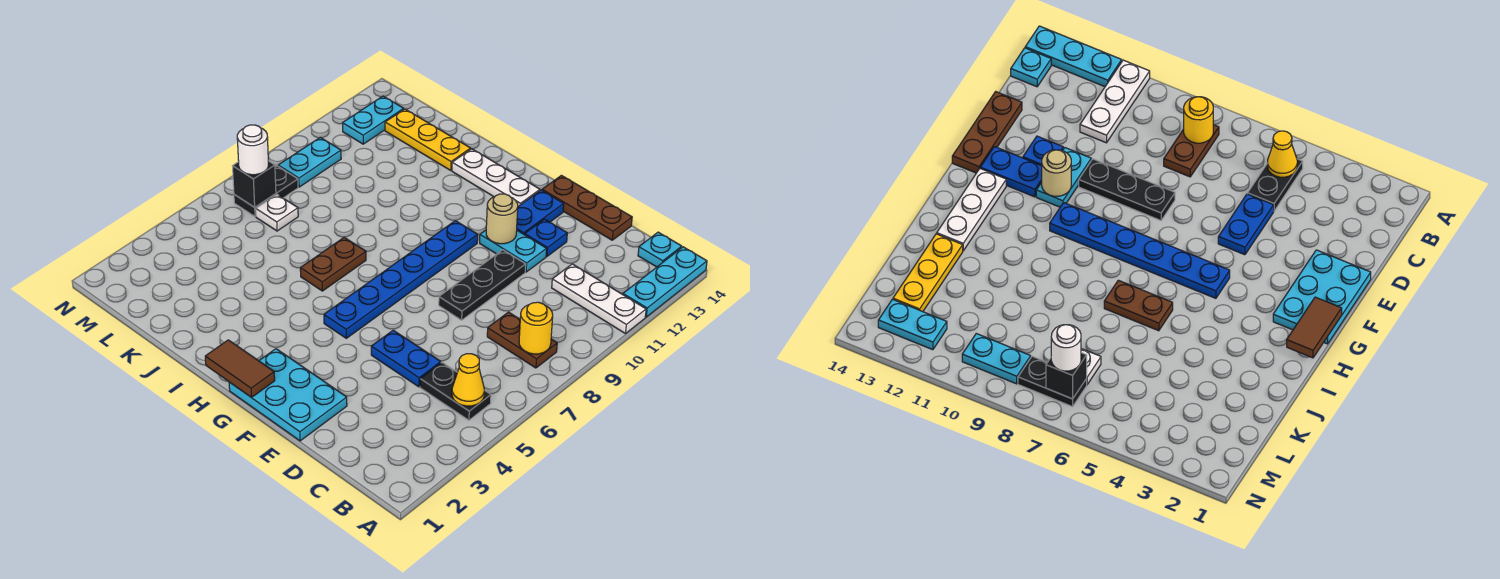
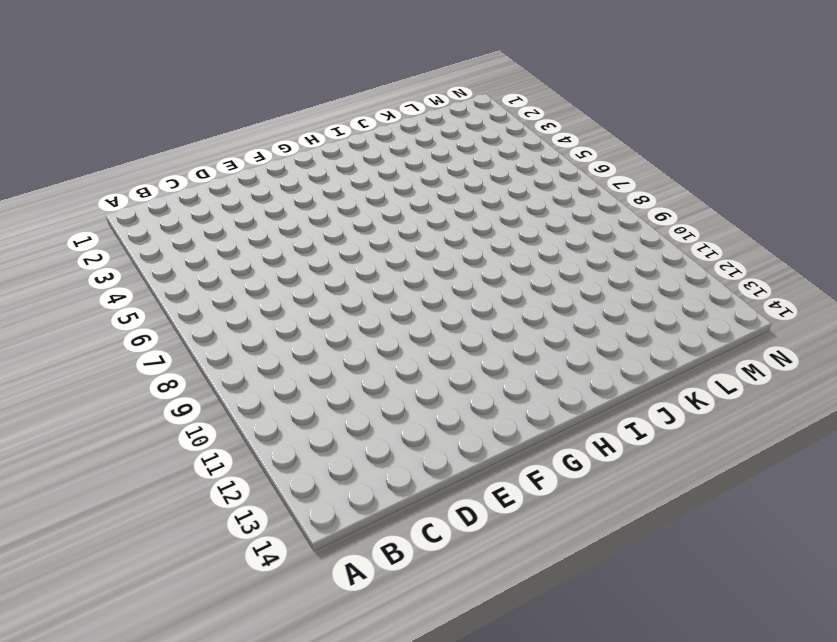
none -> white plate A11:C11 level 1
none -> cyan plate A12:A14 level 1
none -> black plate B5:C5 level 1

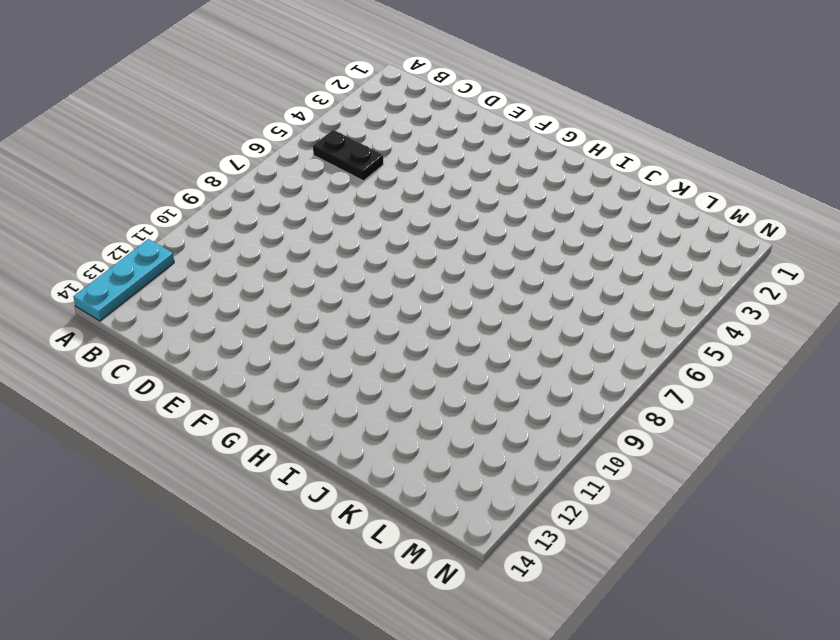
none -> white plate A11:C11 level 1
none -> brown plate B8:C8 level 1
none -> cyan plate B14 level 1

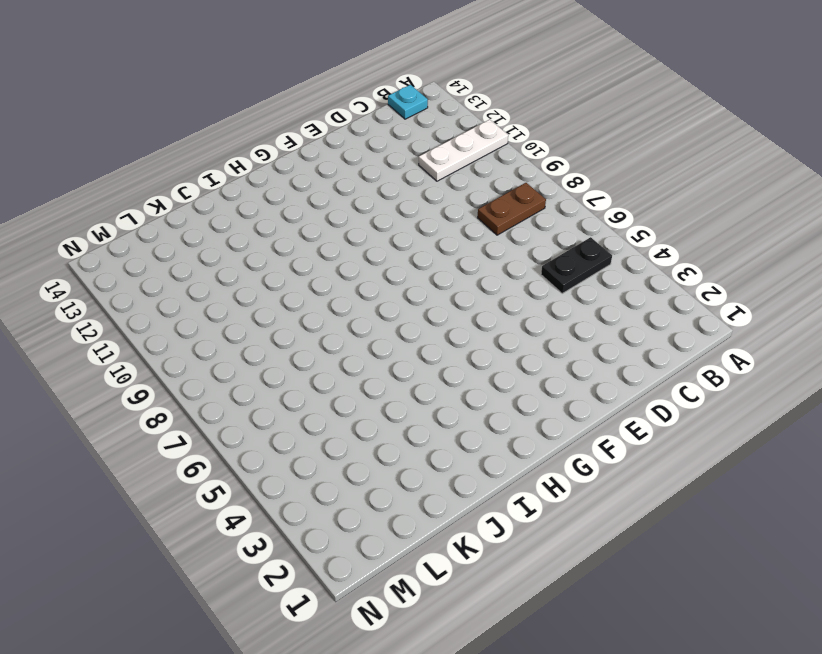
none -> cyan plate A12:A14 level 1
none -> blue plate D5:E5 level 1
none -> brown plate D14:F14 level 1

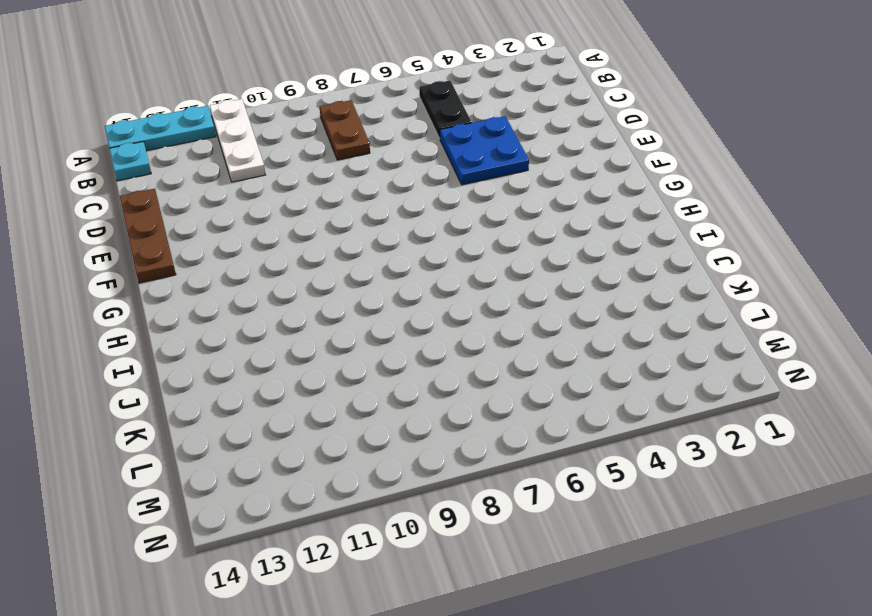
blue plate D4:E5 level 1 -> blue plate D5:E5 level 1
none -> cyan plate E1:G2 level 1
none -> black plate E8:E10 level 1
none -> cyan plate E11:F11 level 1

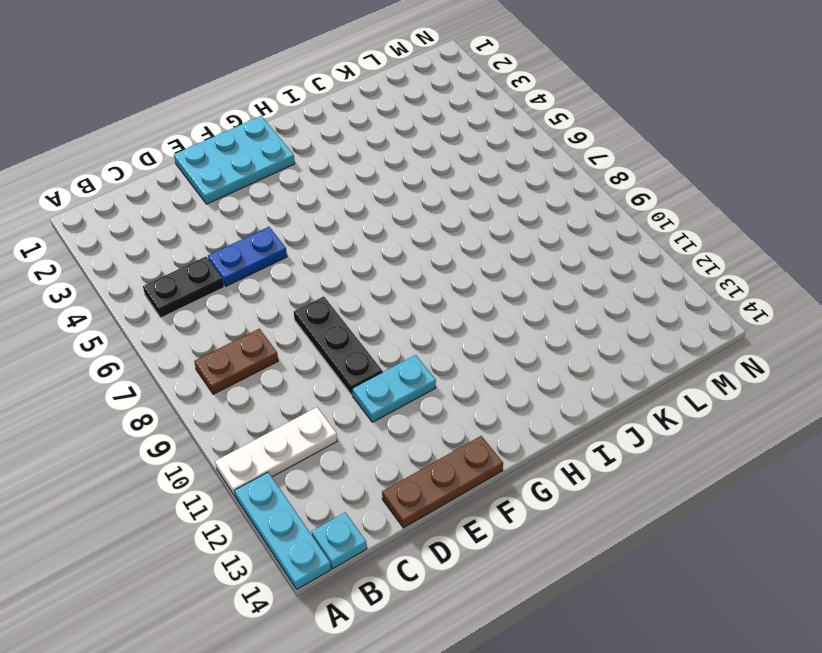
none -> blue plate E12 level 1
none -> blue plate F12:F13 level 1
none -> blue plate G5:G10 level 1

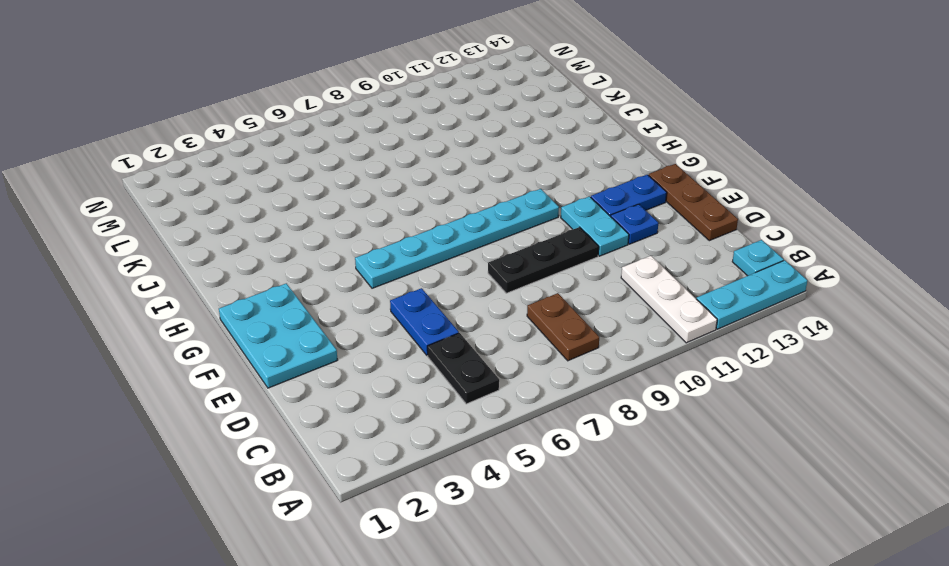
cyan plate G5:G10 level 1 -> blue plate G5:G10 level 1
none -> white plate G13:I13 level 1
none -> brown plate I6:I7 level 1
none -> yellow plate J13:L13 level 1

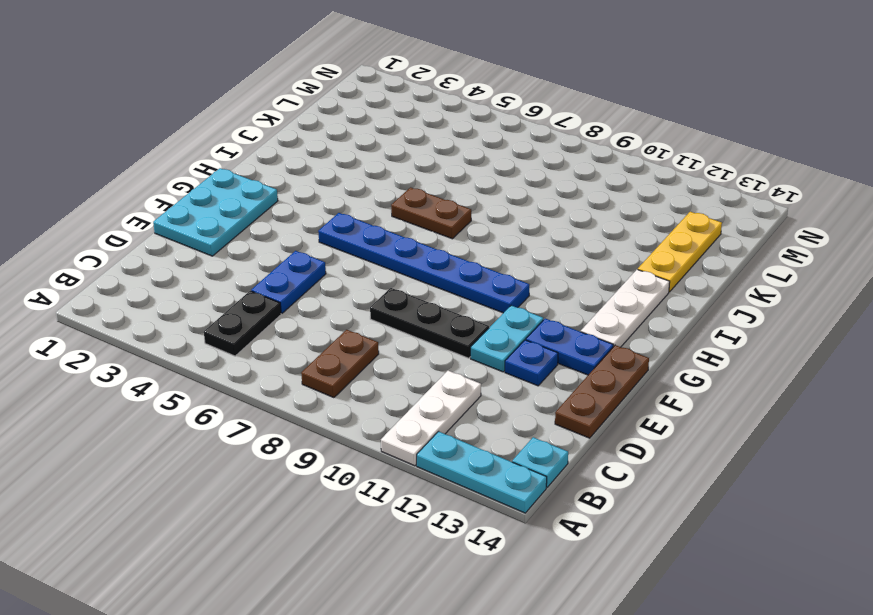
none -> white plate L7 level 1
none -> black plate M7:M8 level 1
none -> cyan plate M9:M10 level 1

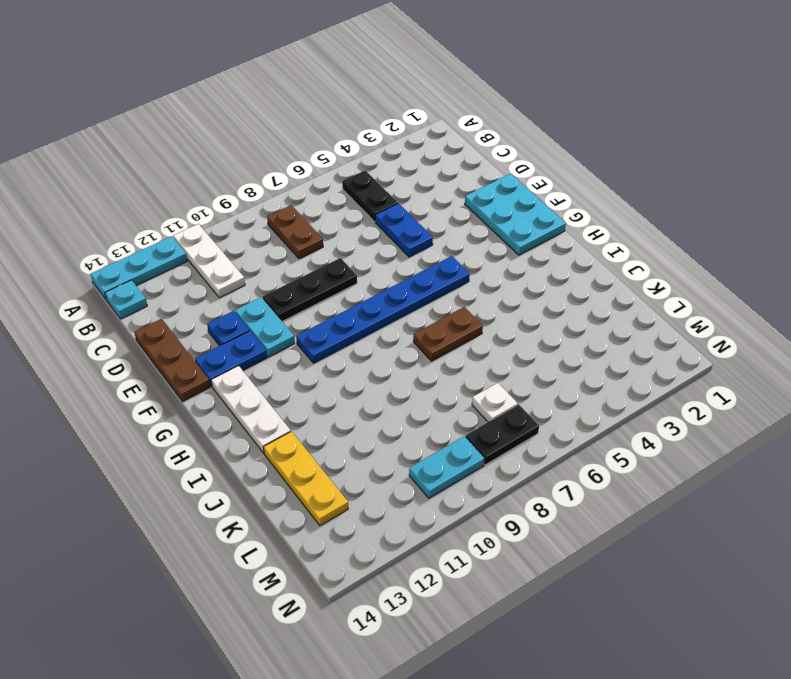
none -> cyan plate M12:M13 level 1
none -> yellow cone B5 level 2
none -> yellow round brick B8 level 2

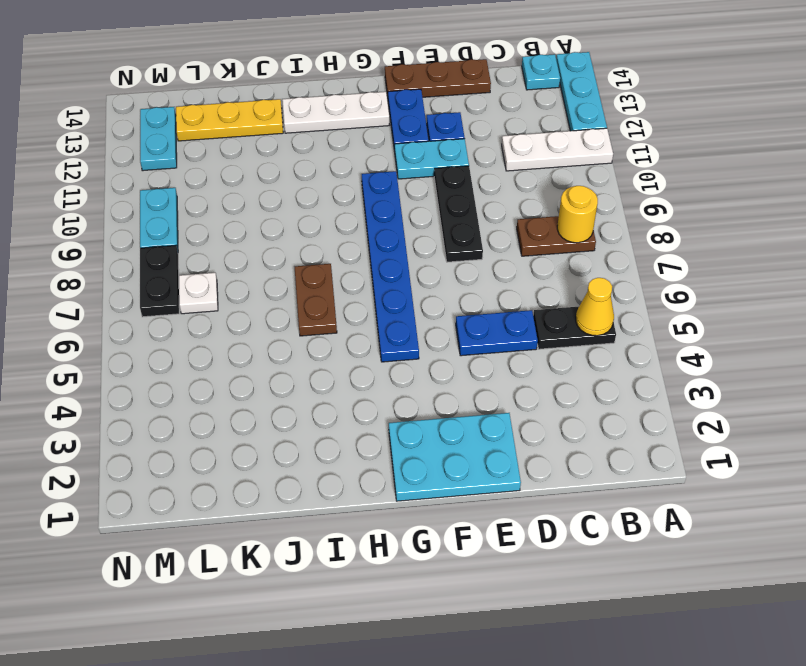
none -> tan round brick F11 level 2
none -> brown tile G1:H1 level 2
none -> black brick M7 level 2

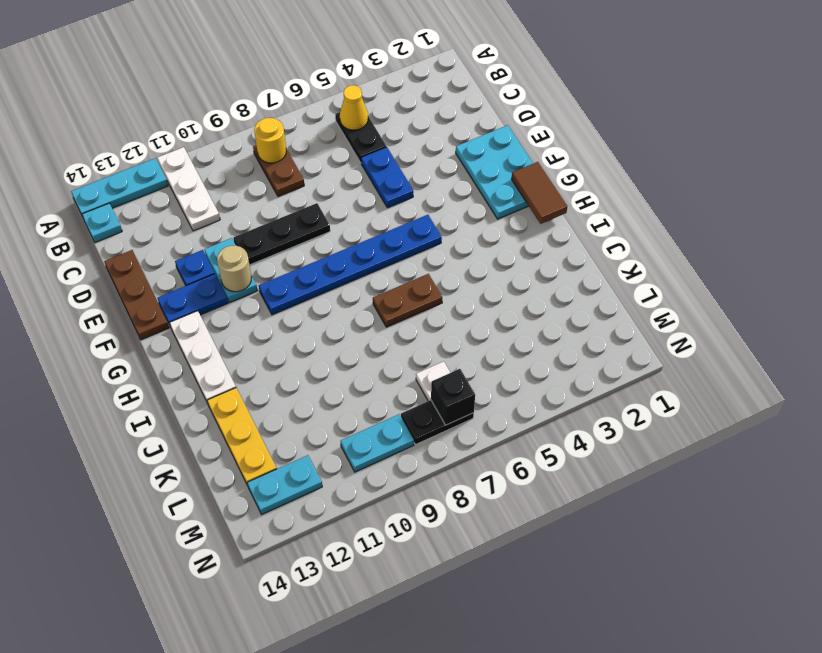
none -> white round brick M7 level 3

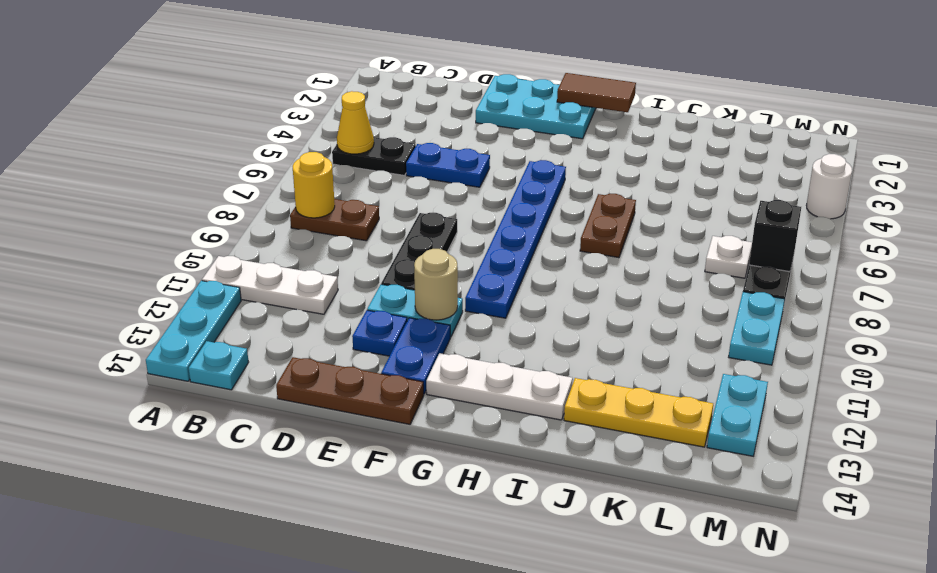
white round brick N4 level 1 -> white round brick M7 level 3

